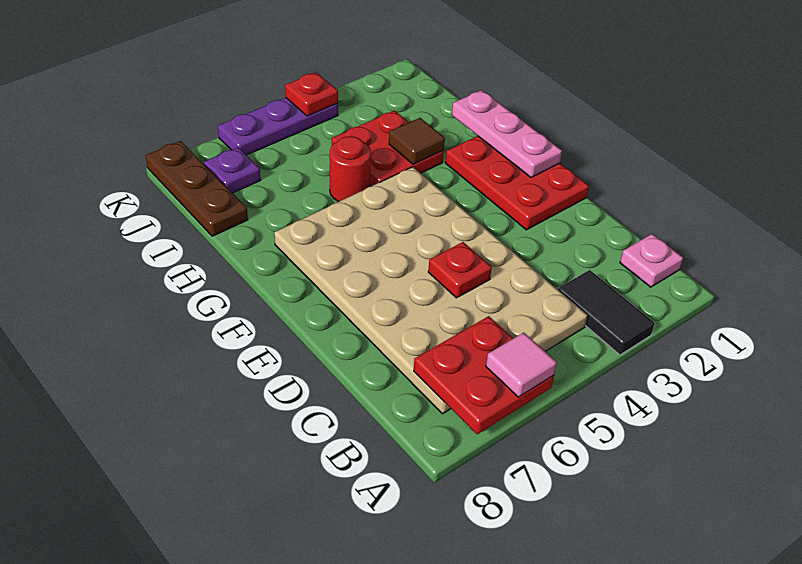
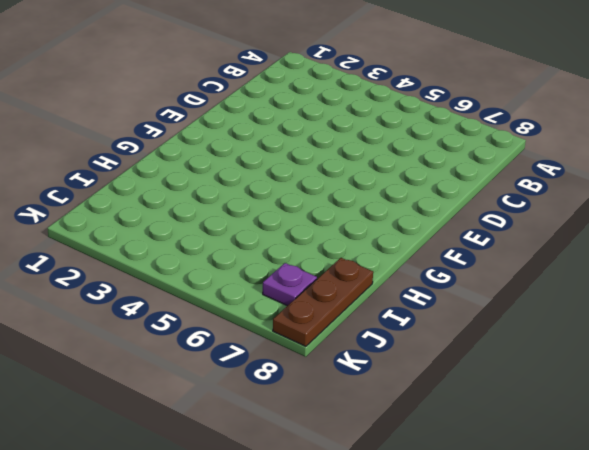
none -> black tile A3:B3 level 1
none -> pink plate B1 level 1
none -> tan plate B4:G7 level 1

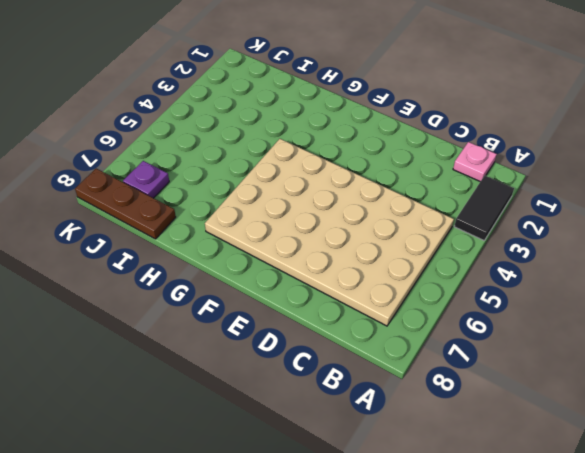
black tile A2:A3 level 1 -> black tile A3:B3 level 1
none -> red plate E1:G2 level 1
none -> red plate H3:I4 level 1
none -> red round brick H5 level 1

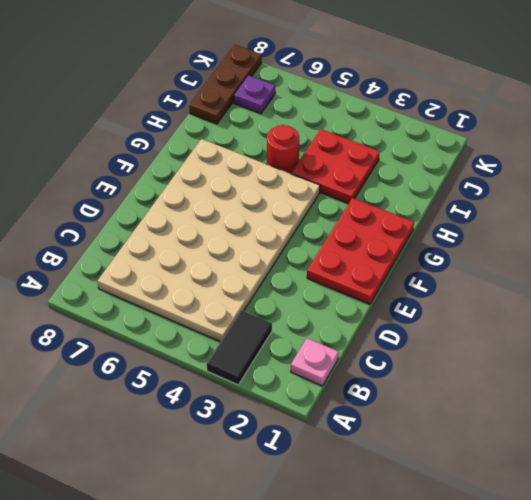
none -> purple plate K4:K6 level 1
none -> red plate A6:B7 level 2
none -> red plate D5 level 2

